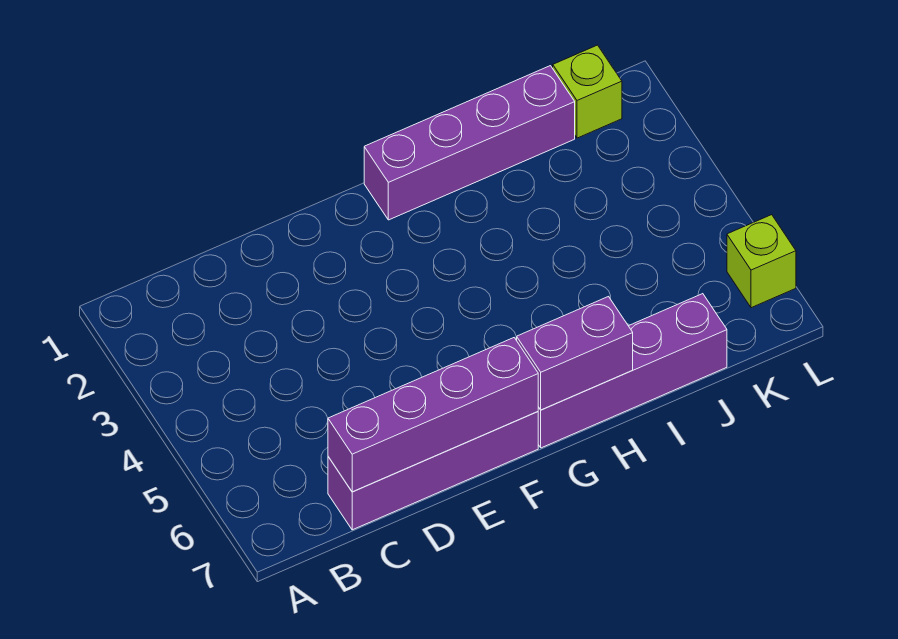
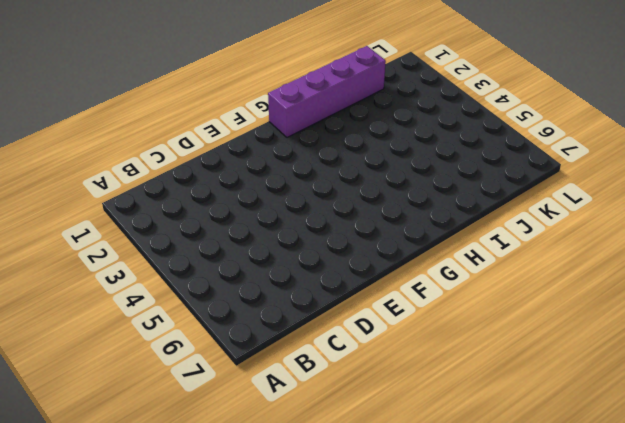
none -> purple brick C7:F7 level 1
none -> purple brick G7:J7 level 1

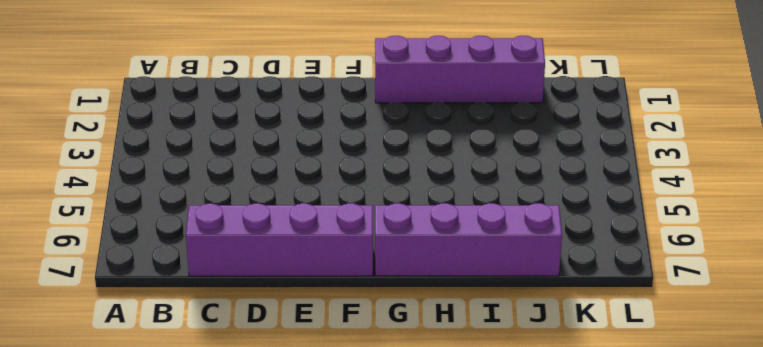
none -> lime brick K1 level 1
none -> lime brick L6 level 1

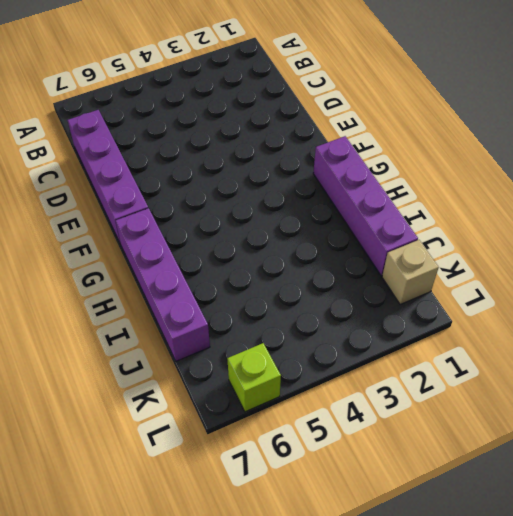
tan brick K1 level 1 -> lime brick K1 level 1
none -> purple brick C7:F7 level 2
none -> purple brick G7:H7 level 2

